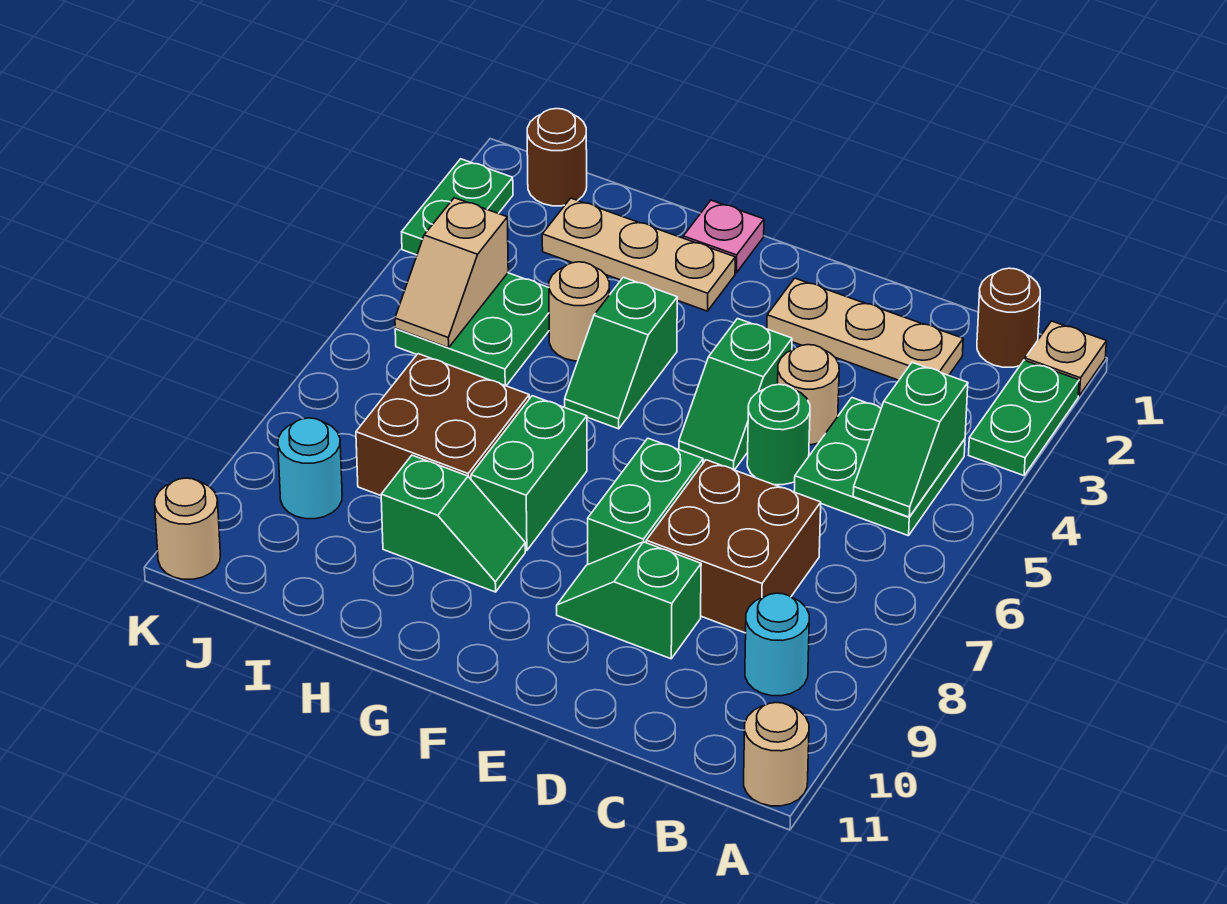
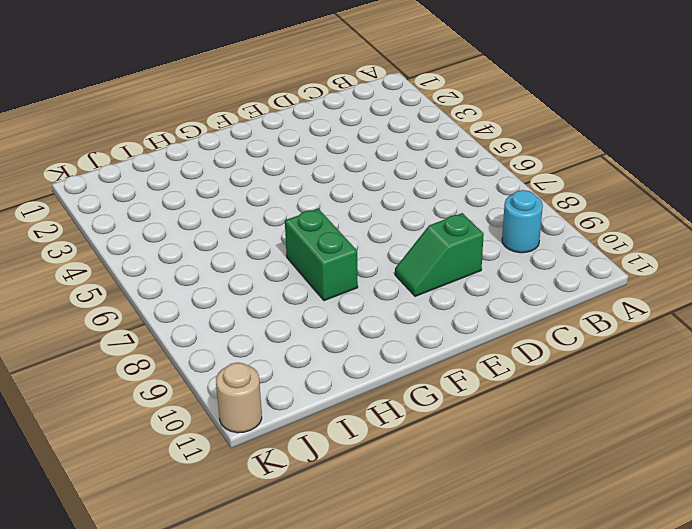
none -> tan plate A1 level 1
none -> green plate A2:A3 level 1
none -> tan round brick A11 level 1

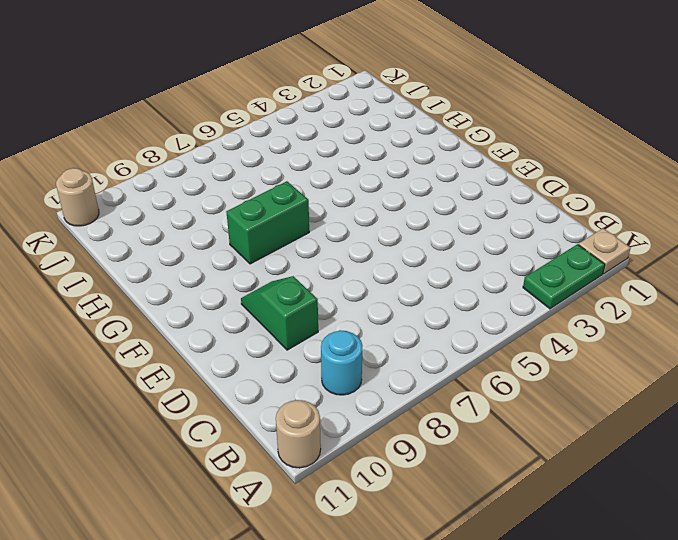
none -> brown round brick B1 level 1
none -> green plate B4:C5 level 1
none -> tan plate C2:E2 level 1

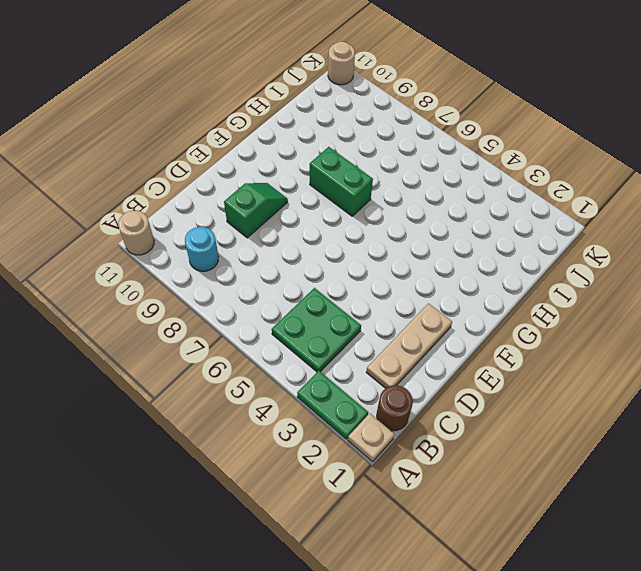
none -> brown brick C7:D8 level 1
none -> tan round brick D4 level 1
none -> green round brick D5 level 1

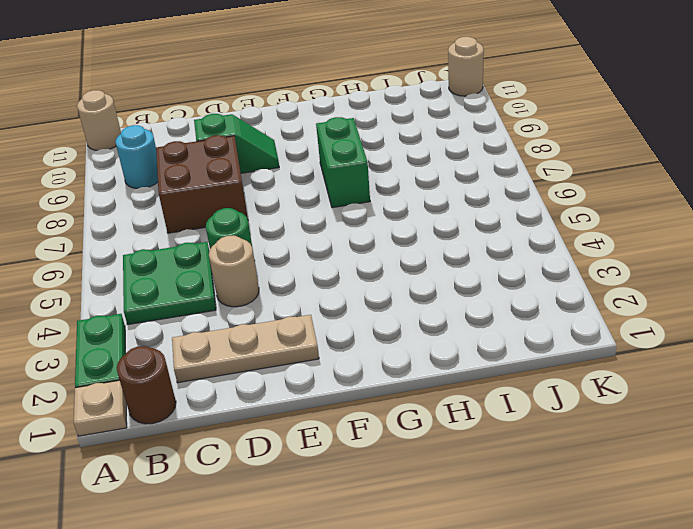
none -> green slope E4:E5 level 1 top 4
none -> green brick E7:E8 level 1
none -> pink plate G1 level 1

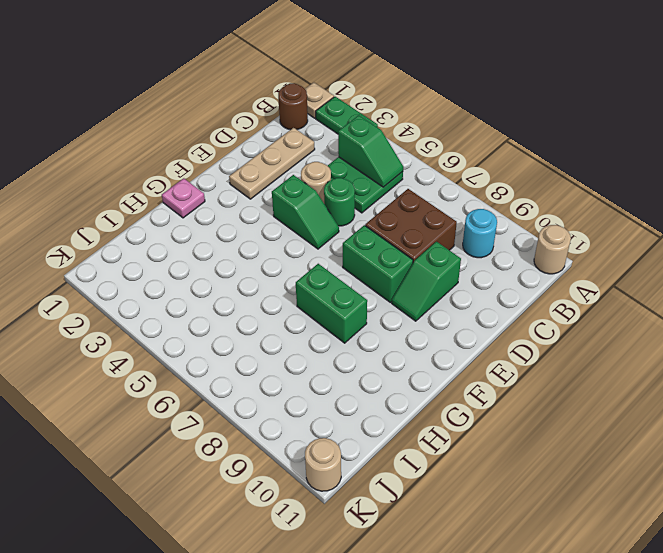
none -> tan plate G2:I2 level 1
none -> green slope G4:G5 level 1 top 4
none -> green slope G9:H9 level 1 top H

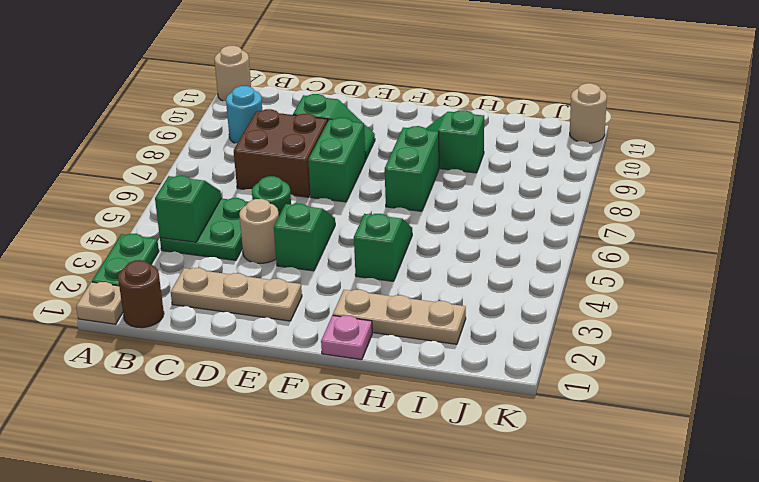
none -> tan round brick H4 level 1
none -> brown brick H7:I8 level 1
none -> green plate I4:J5 level 1

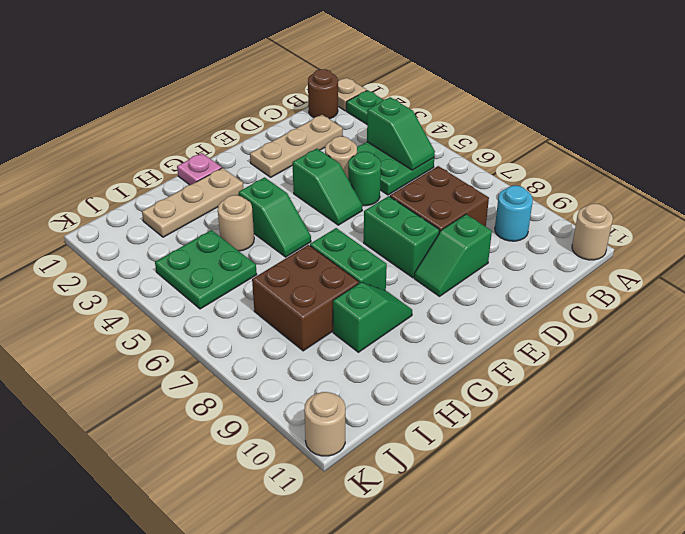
none -> brown round brick J1 level 1
none -> cyan round brick J9 level 1
none -> green plate K2:K3 level 1

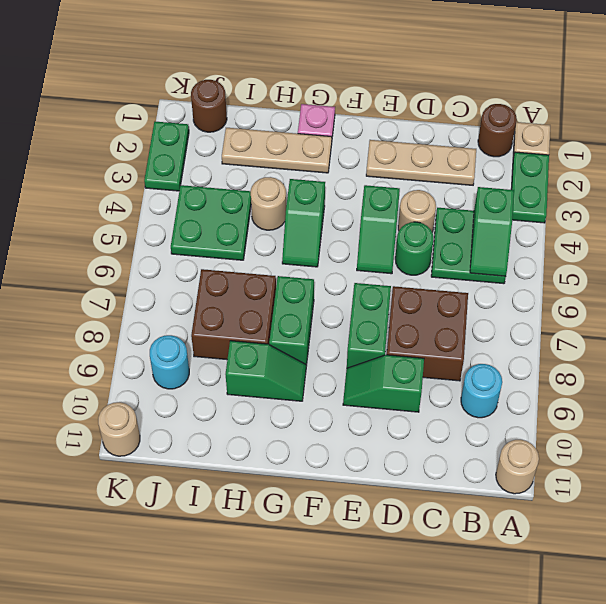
none -> tan slope J4:J5 level 2 top 4

